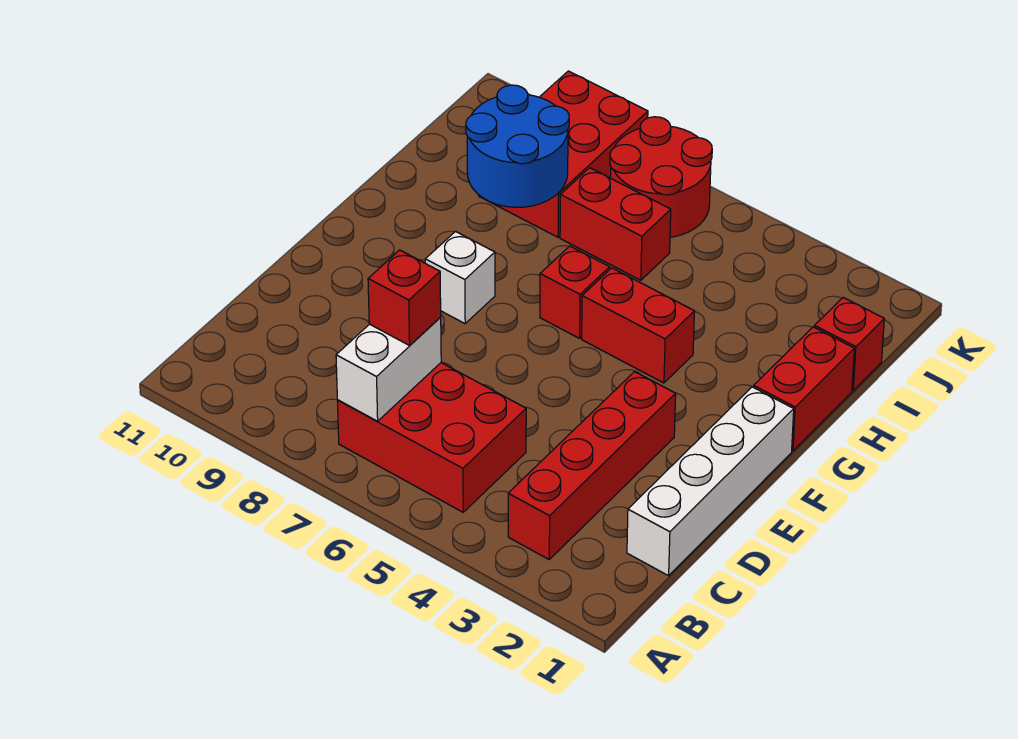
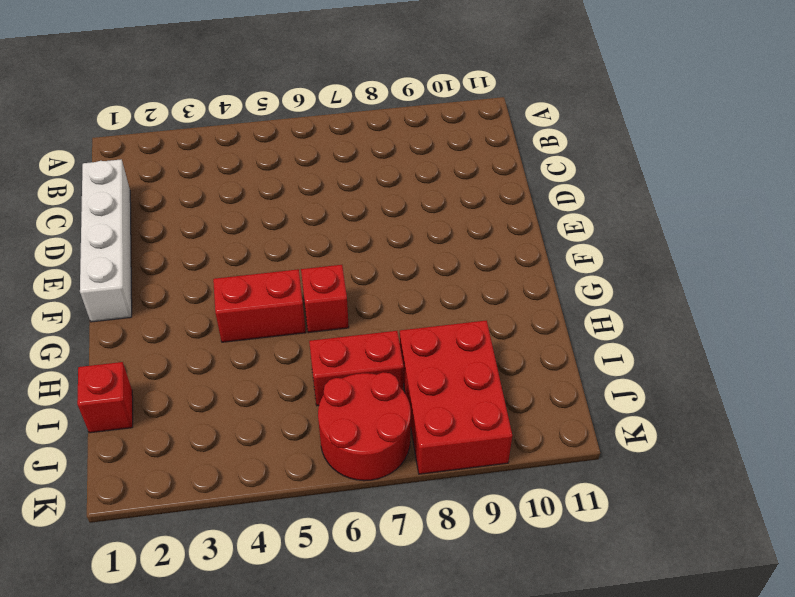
none -> red brick B3:E3 level 1
none -> red brick B5:C7 level 1
none -> white brick F8 level 1

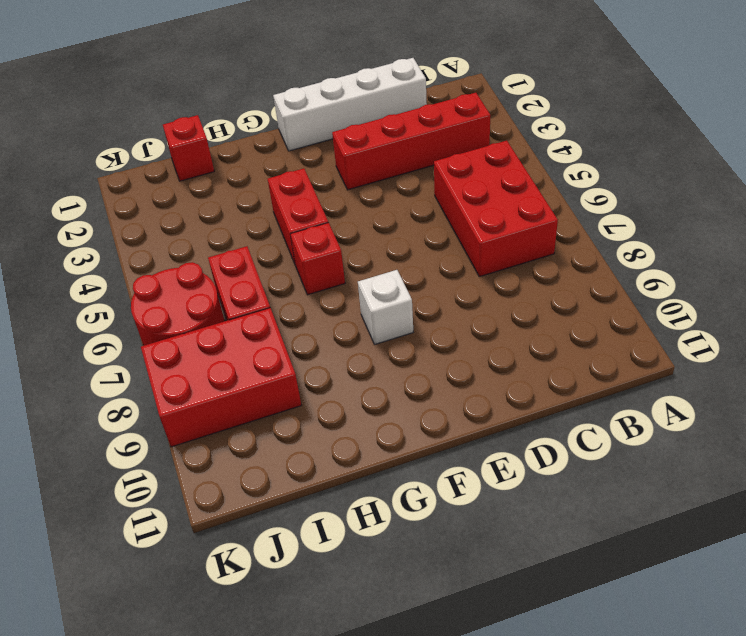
none -> red brick G1:H1 level 1
none -> white brick B7:C7 level 2
none -> blue round brick H8:I9 level 2

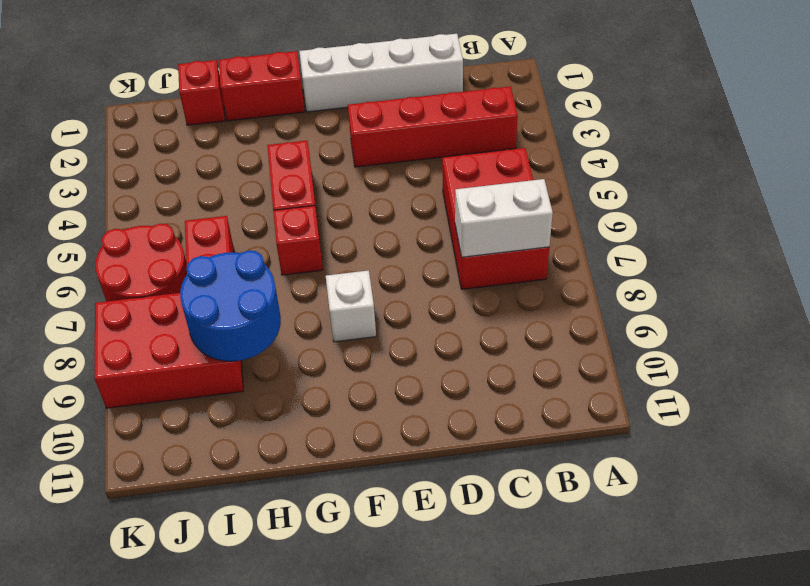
none -> red brick C7 level 3

